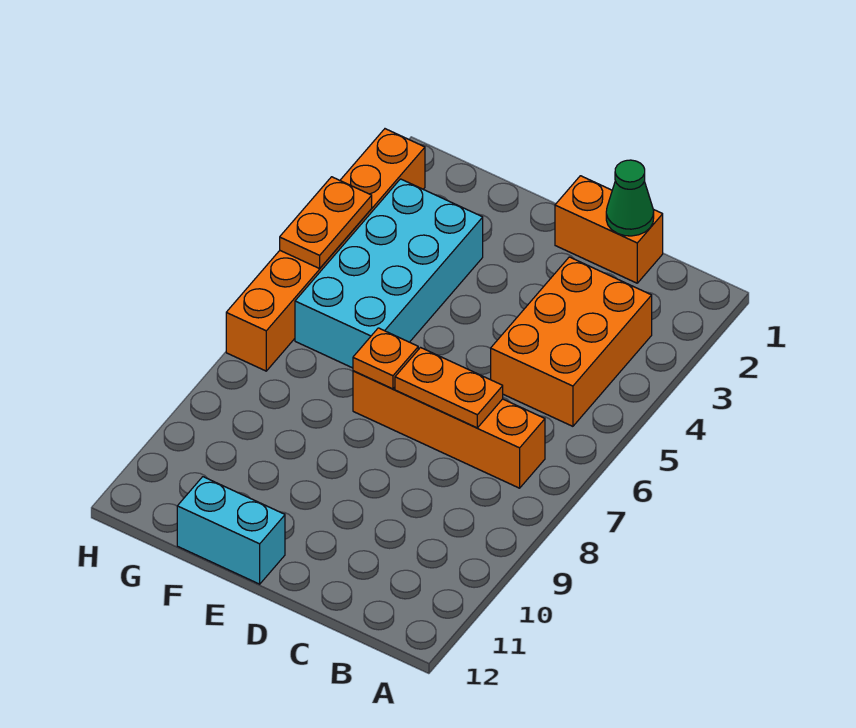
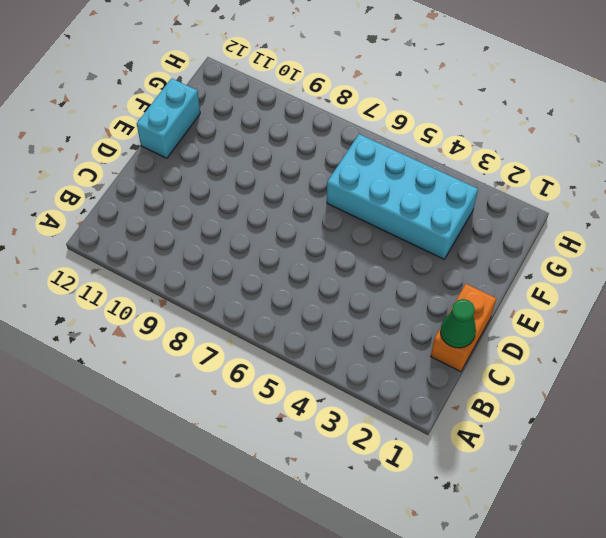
none -> orange brick B3:C5 level 1
none -> orange brick B7:E7 level 1

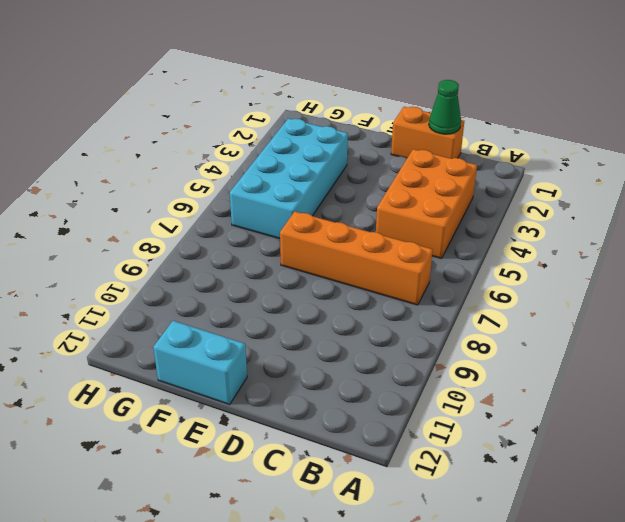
none -> orange brick H2:H7 level 1
none -> orange plate C7:D7 level 2

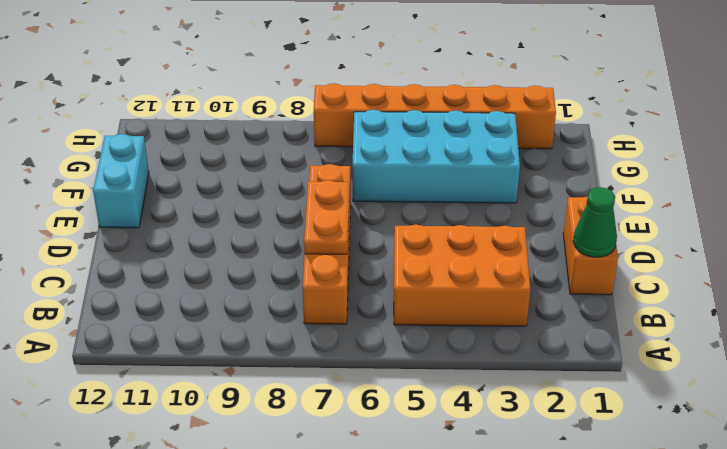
none -> orange plate E7 level 2
none -> orange plate H4:H5 level 2

